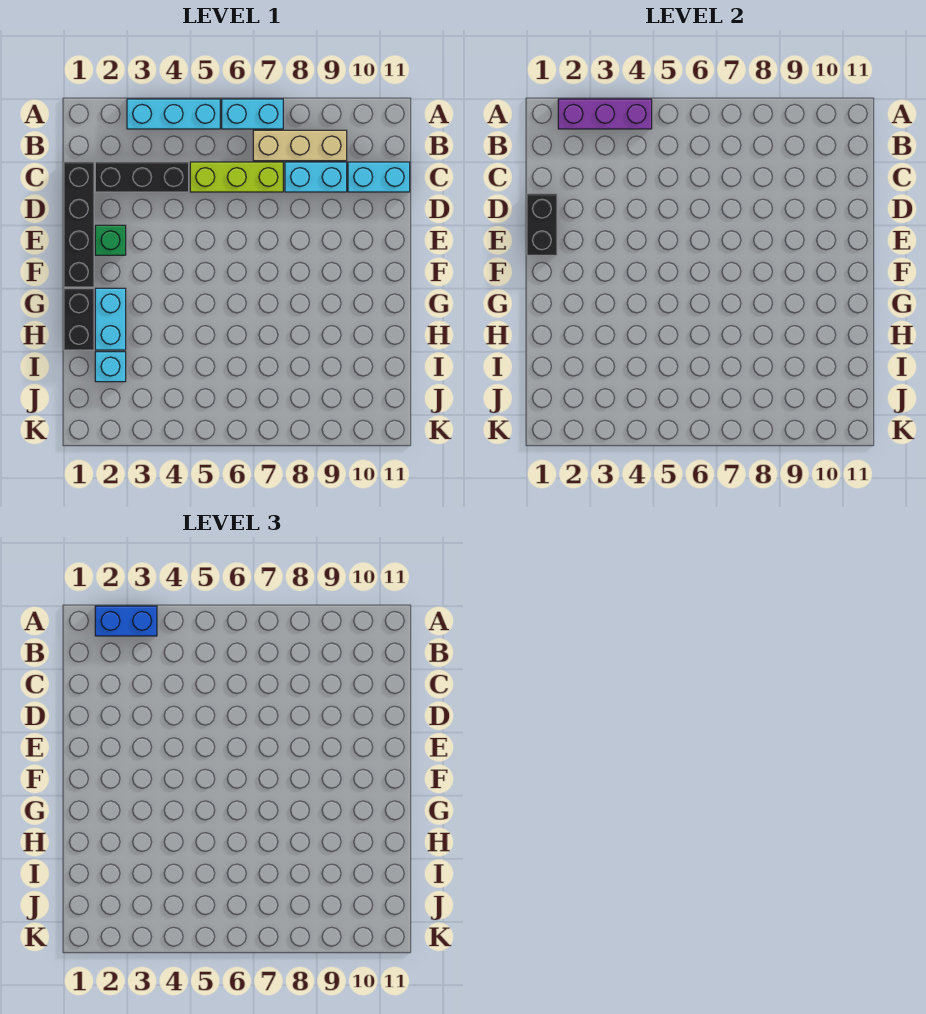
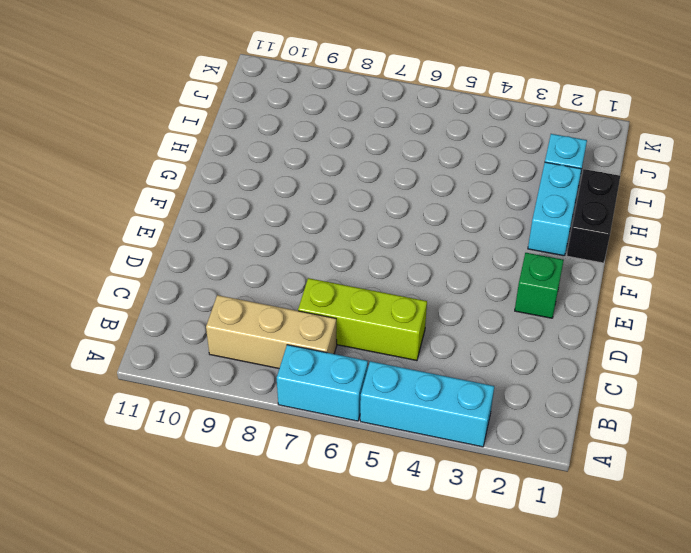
none -> black brick C1:F1 level 1
none -> black brick C2:C4 level 1
none -> cyan brick C8:C9 level 1

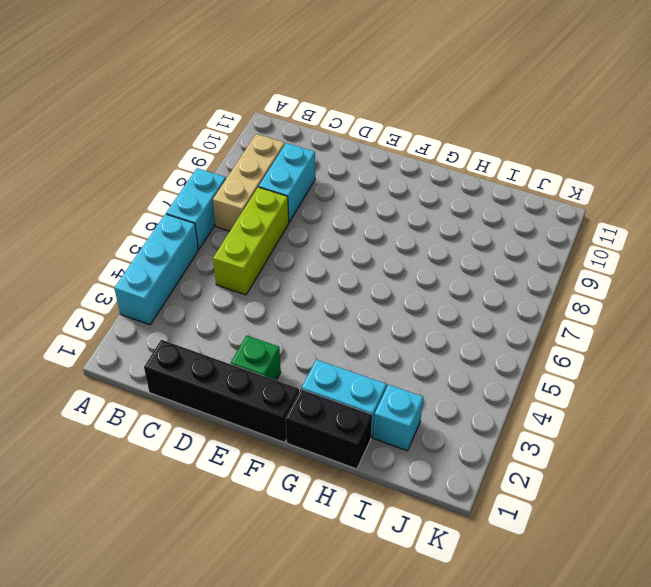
none -> black brick C2:C4 level 1
none -> cyan brick C10:C11 level 1
none -> purple brick A2:A4 level 2

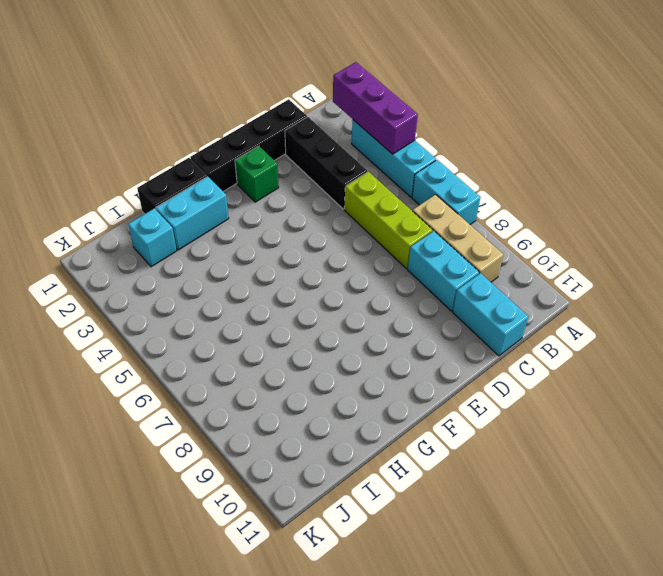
none -> black brick D1:E1 level 2
none -> blue brick A2:A3 level 3

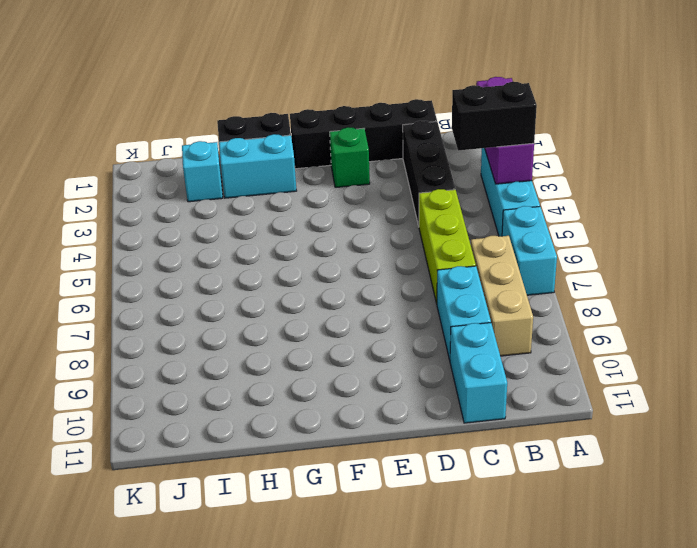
black brick A4:B4 level 3 -> black brick D1:E1 level 2
none -> blue brick A2:A3 level 3

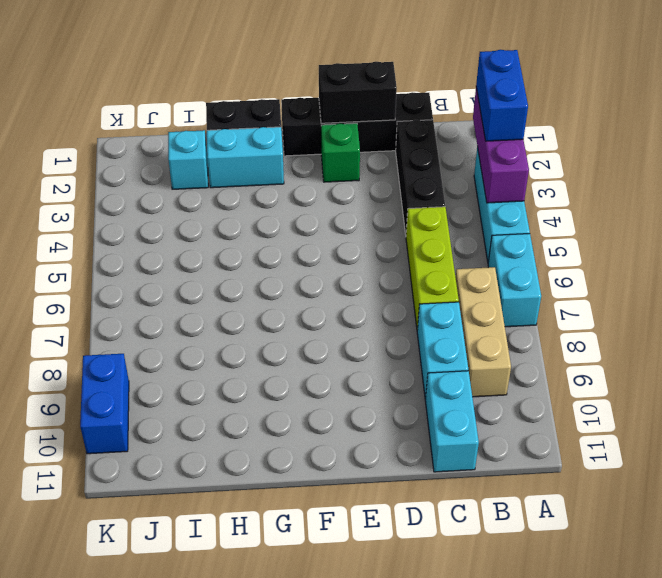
blue brick K9:K10 level 1 -> none

